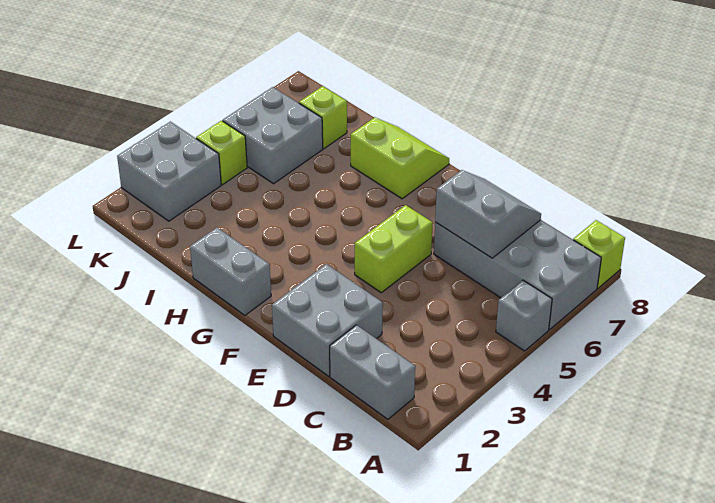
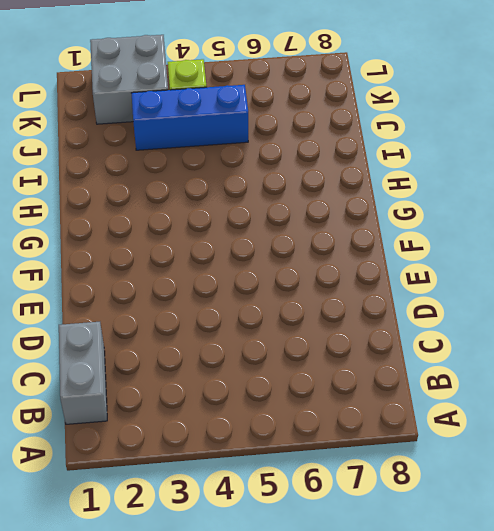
blue brick J3:J5 level 1 -> grey brick J5:K6 level 1
none -> grey brick A5 level 1
none -> grey brick A6:D7 level 1
none -> lime brick A8 level 1

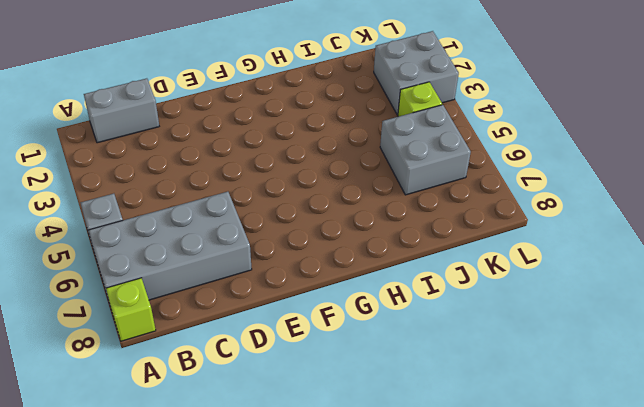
none -> grey brick D1:E2 level 1
none -> lime brick E4:E5 level 1
none -> grey brick G1:H1 level 1

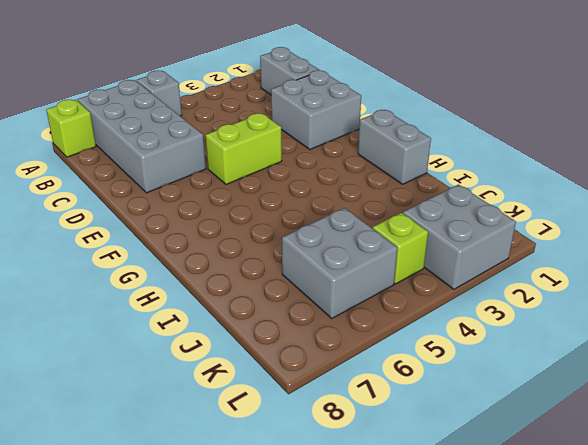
none -> lime slope G7:H8 level 1 top 7
none -> lime brick J7 level 1
none -> grey slope C6:D7 level 2 top 6

